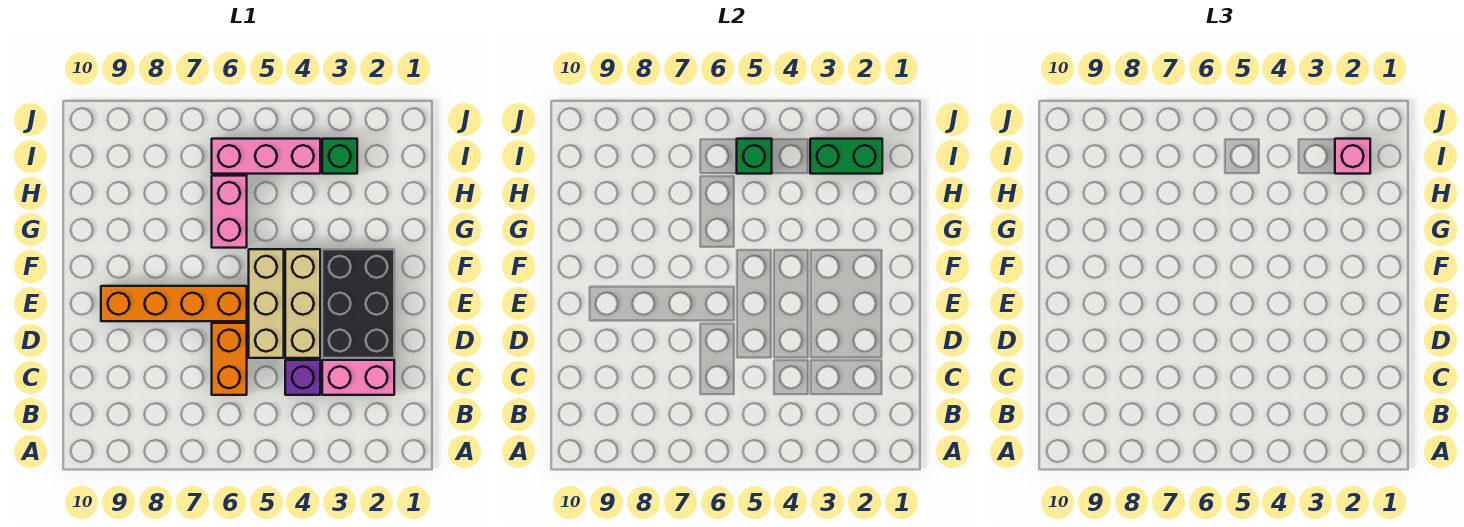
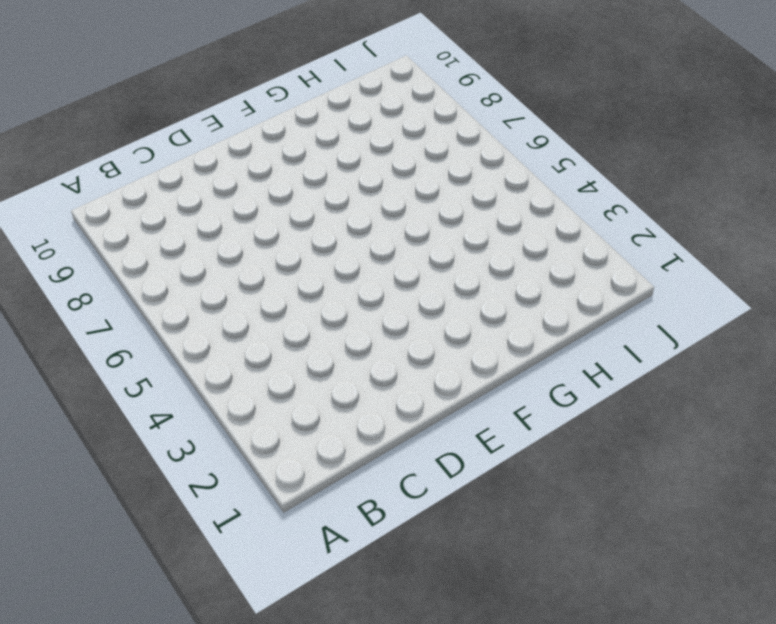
none -> pink brick C2:C3 level 1
none -> purple brick C4 level 1
none -> orange brick C6:D6 level 1

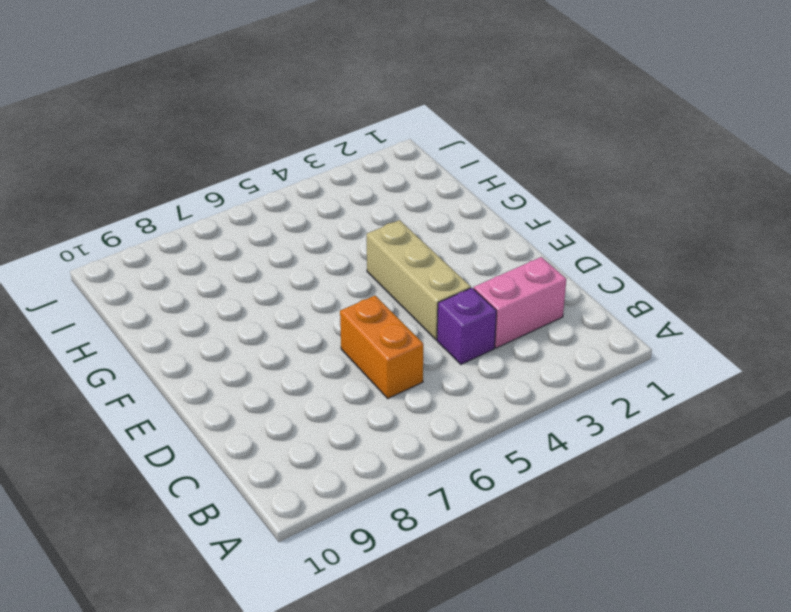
none -> black brick D2:F3 level 1
none -> tan brick D5:F5 level 1
none -> orange brick E6:E9 level 1

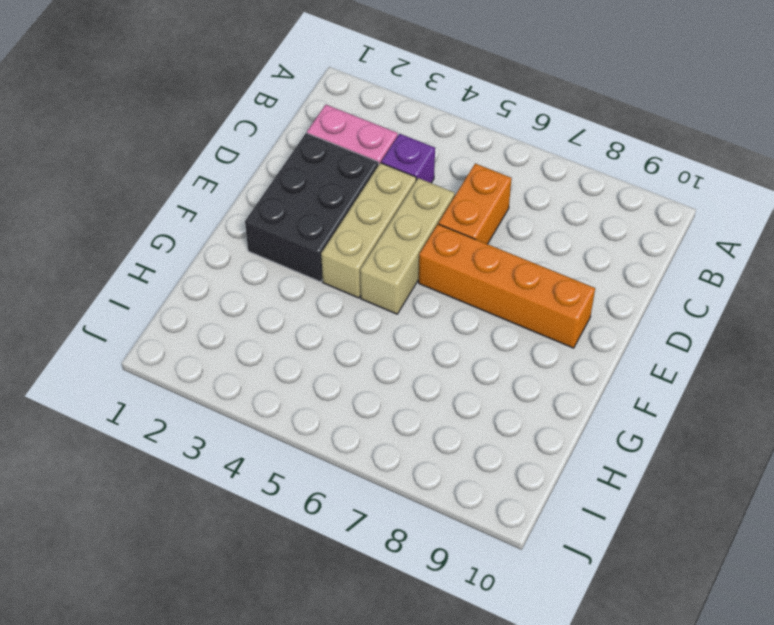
none -> pink brick G6:H6 level 1
none -> green brick I3 level 1
none -> pink brick I4:I6 level 1

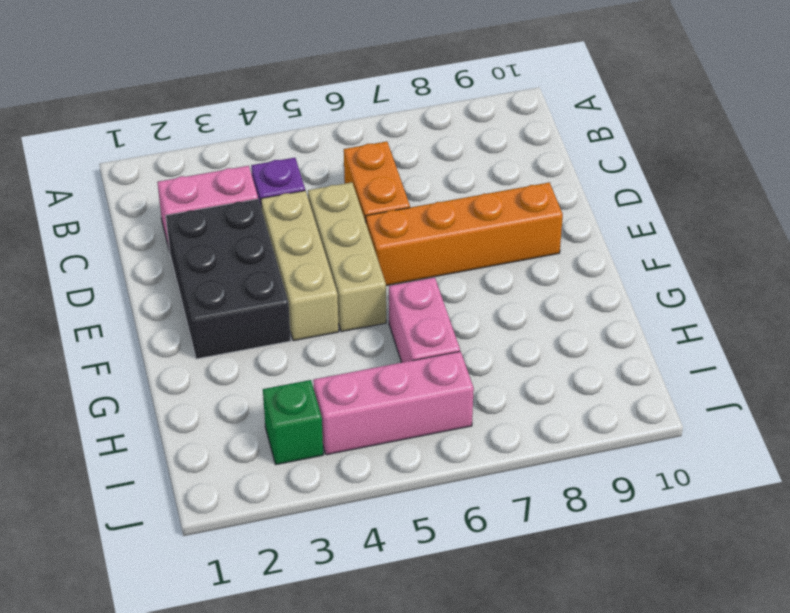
none -> green brick I2:I3 level 2
none -> green brick I5 level 2
none -> pink brick I2 level 3

